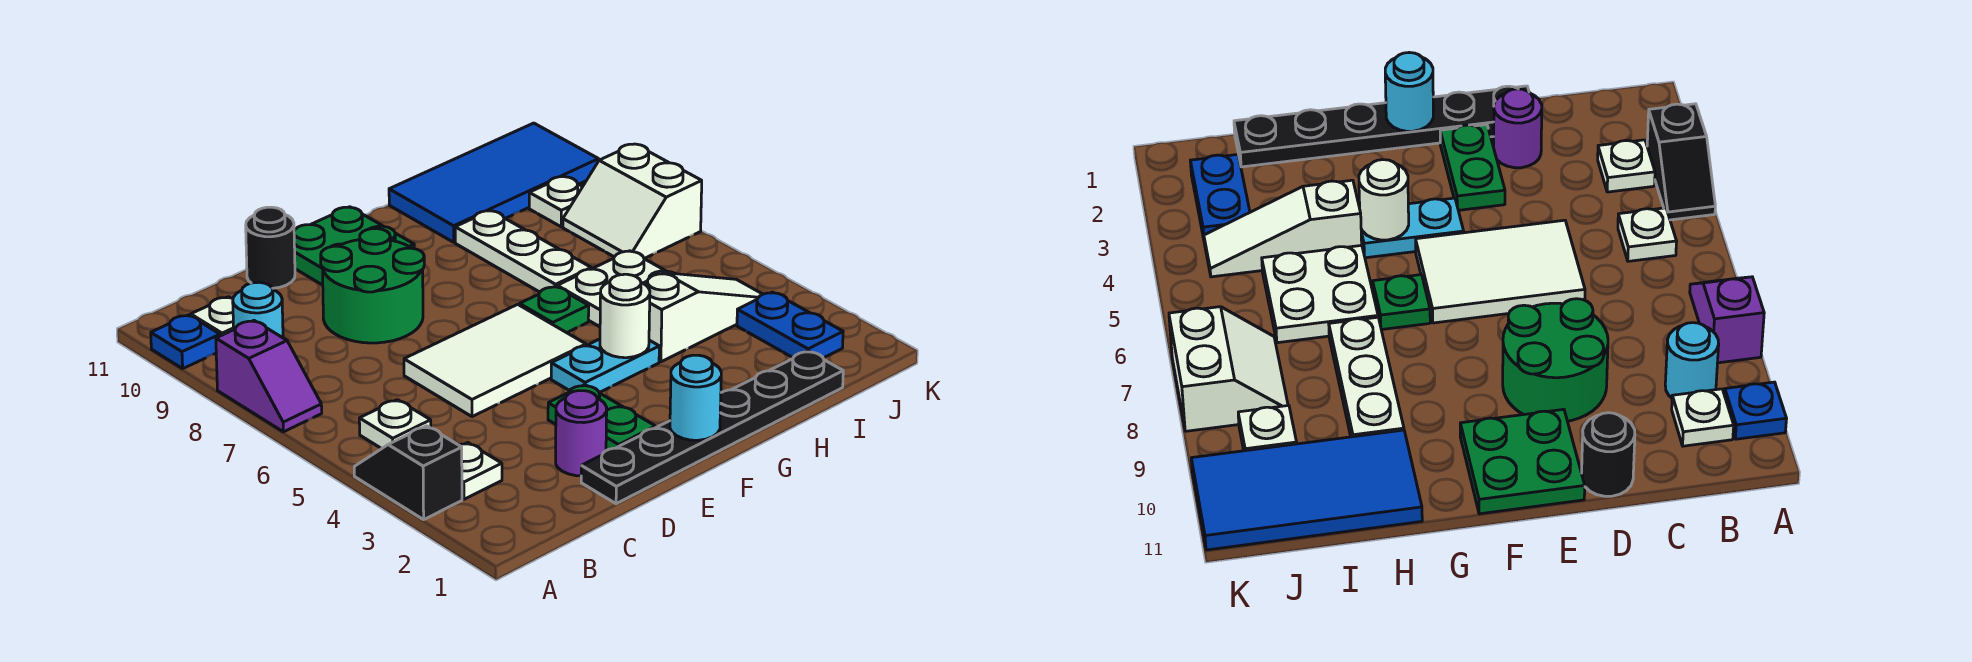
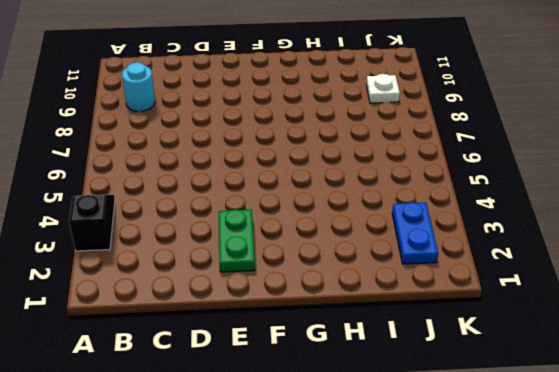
none -> purple slope A7:A8 level 1 top 8
none -> blue plate A10 level 1
none -> white plate B3 level 1

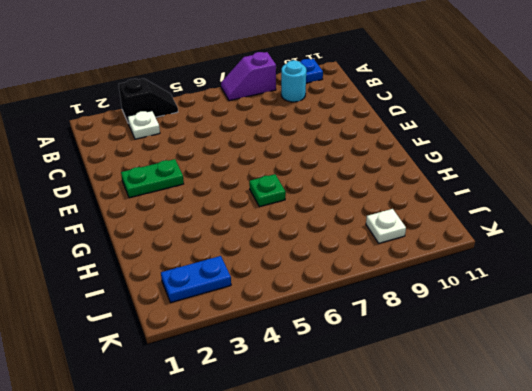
none -> white plate B5 level 1
none -> white plate B10 level 1
none -> black plate D1:I1 level 1

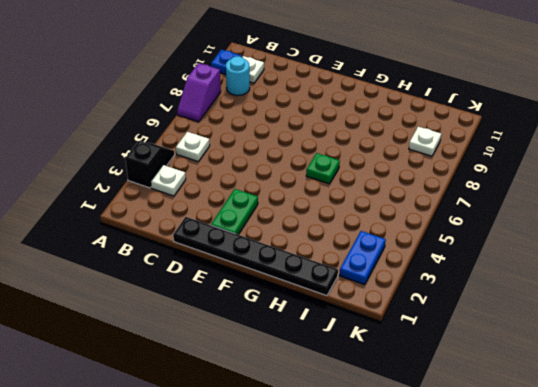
none -> purple round brick D2 level 1
none -> white tile D5:F6 level 1
none -> green round brick D8:E9 level 1

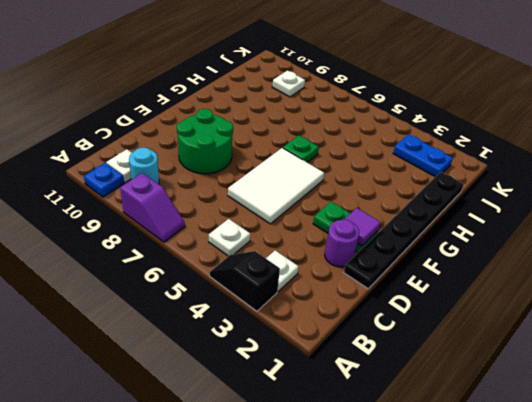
purple tile E2 level 2 -> none
none -> black round brick D11 level 1
none -> green plate E10:F11 level 1
none -> cyan plate F4:G4 level 1

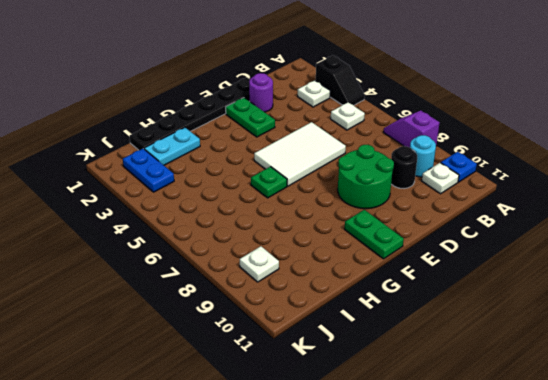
black round brick C9 level 1 -> black round brick D11 level 1
green plate F10:F11 level 1 -> green plate E10:F11 level 1
cyan plate H2:I2 level 1 -> cyan plate F4:G4 level 1
none -> white slope H4:J4 level 1 top H
none -> white plate H5:I6 level 1
none -> white plate H7:H9 level 1

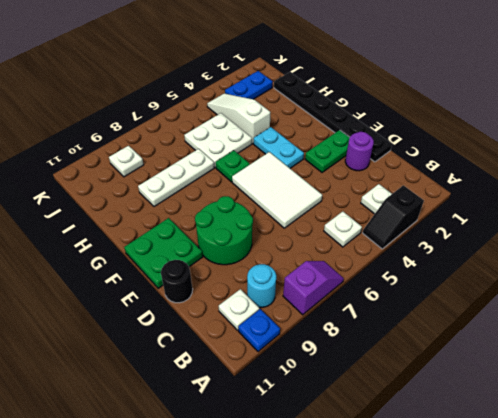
none -> blue tile H10:K11 level 1
none -> white slope J7:K8 level 1 top K
none -> cyan round brick F1 level 2

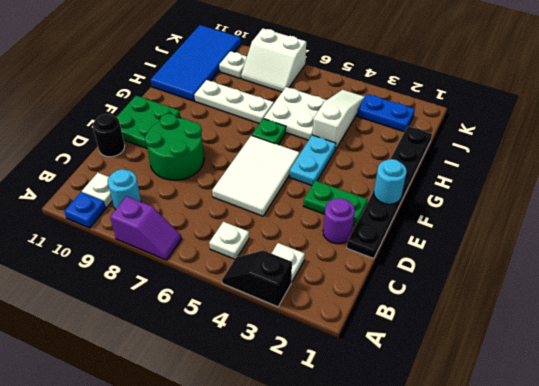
none -> white round brick G4 level 2

